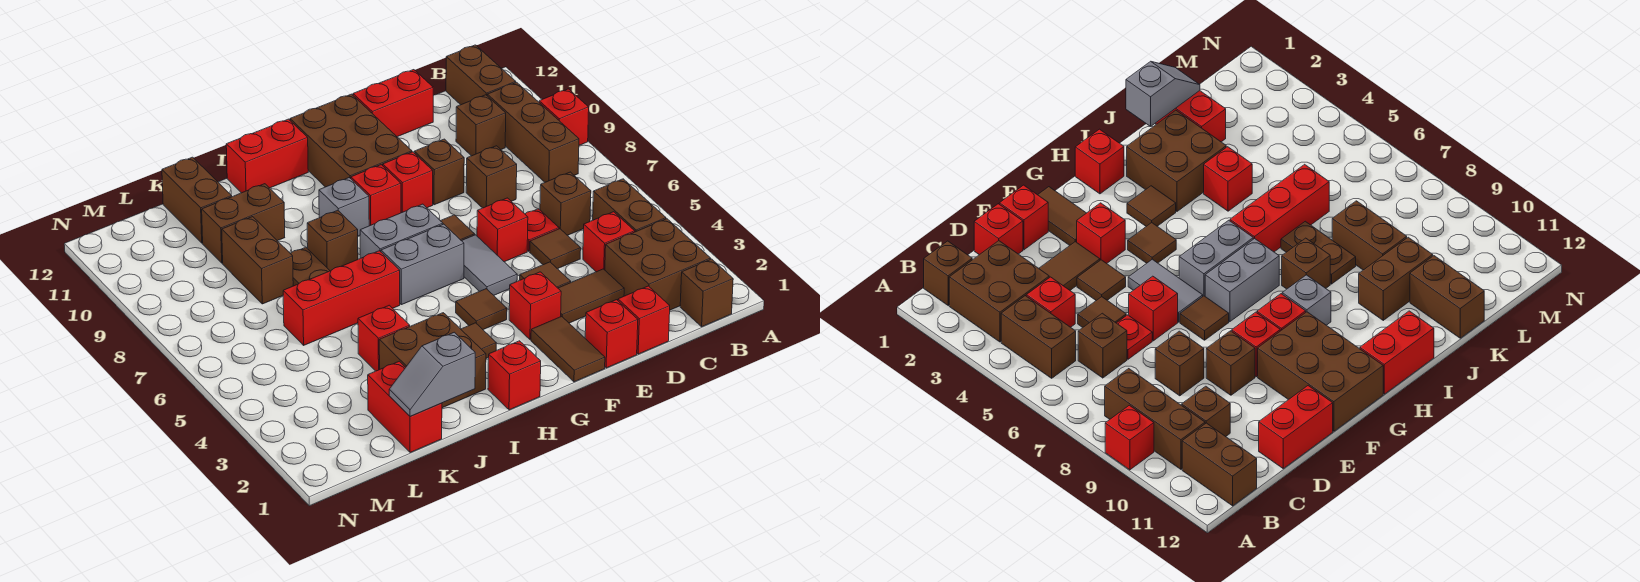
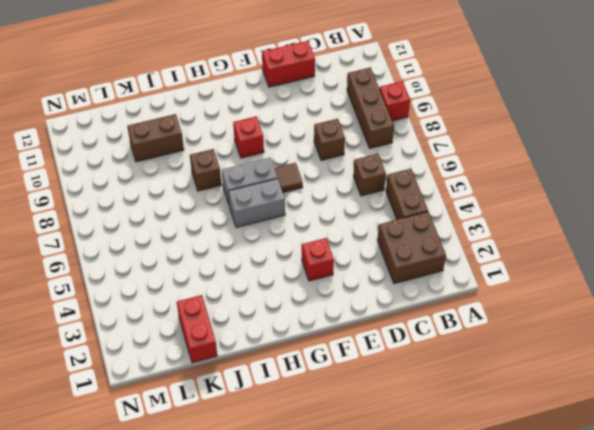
none -> brown brick B1 level 1
none -> brown brick B11:B12 level 1
none -> red brick C4 level 1
none -> brown brick C10 level 1

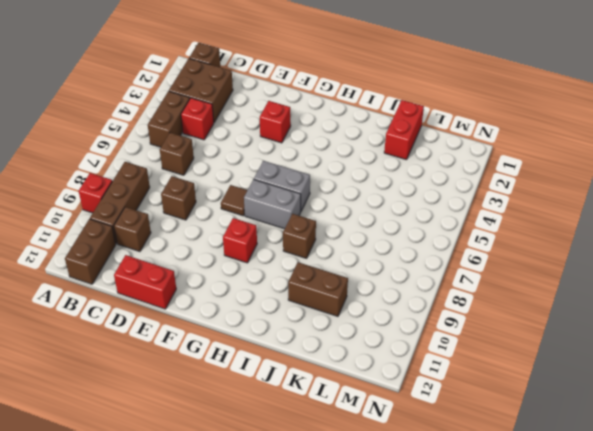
none -> red brick D1 level 1
none -> brown tile D3:E3 level 1
none -> brown tile D5 level 1
none -> red plate D6 level 1

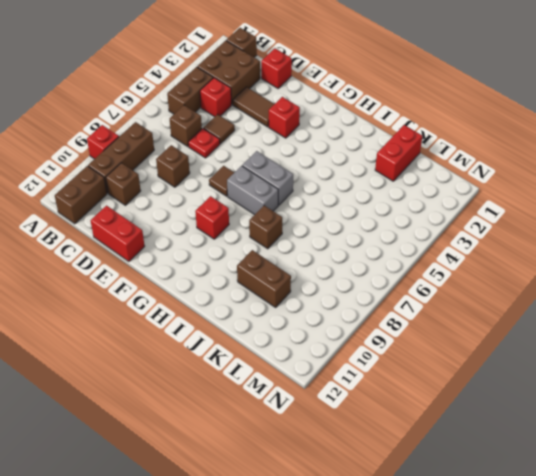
none -> red brick E1 level 1
none -> brown tile E4 level 1
none -> red brick E6 level 1
none -> brown brick E9 level 1

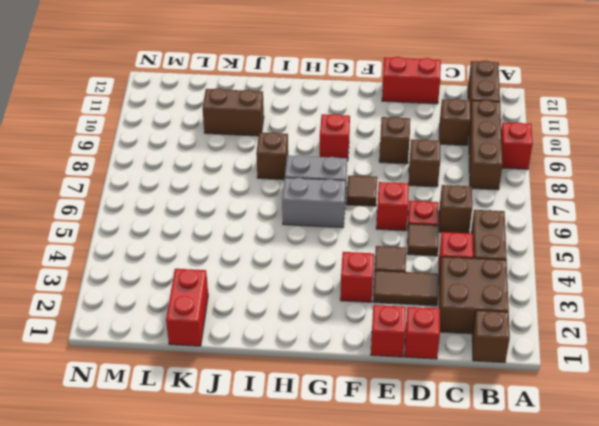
none -> brown tile F1:F2 level 1
none -> grey tile F5:F6 level 1
none -> red brick F9 level 1
none -> brown brick F10:G12 level 1

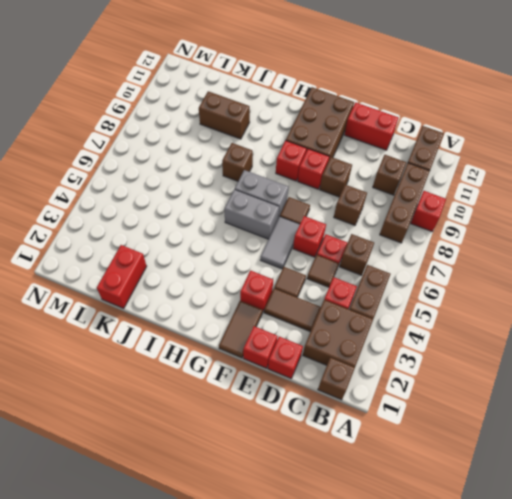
none -> brown tile G4 level 1
none -> red brick H1 level 1
none -> brown tile H3 level 1
none -> grey brick H9 level 1

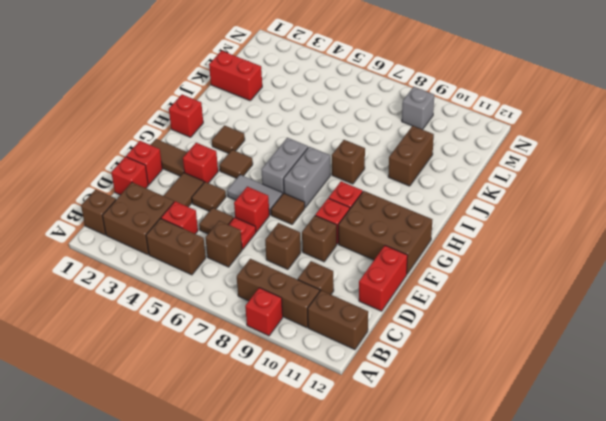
grey brick M9 level 1 -> grey brick H9 level 1
none -> red brick H12:I12 level 1
none -> brown brick I2:J3 level 1
none -> red brick I6:K6 level 1
none -> red brick J4 level 1

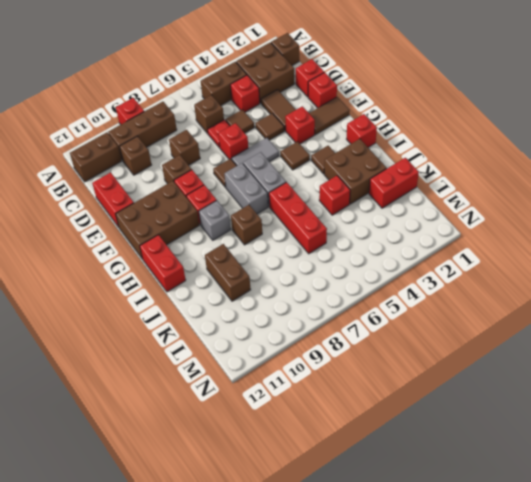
none -> brown plate J7:J8 level 1
none -> brown brick K8:K9 level 1
none -> brown brick K11:K12 level 1
none -> grey slope J1:K1 level 2 top J

